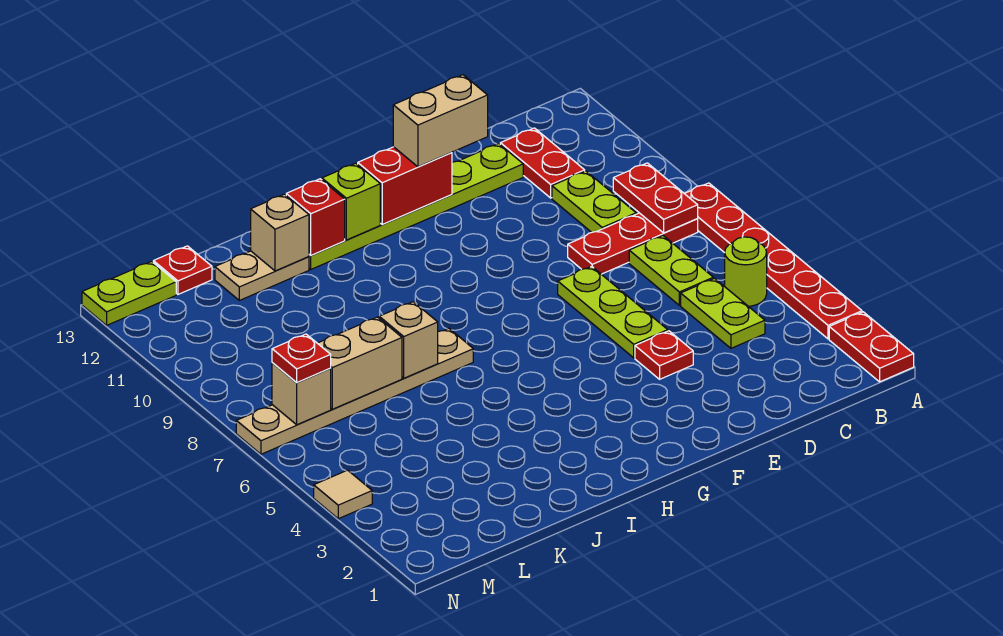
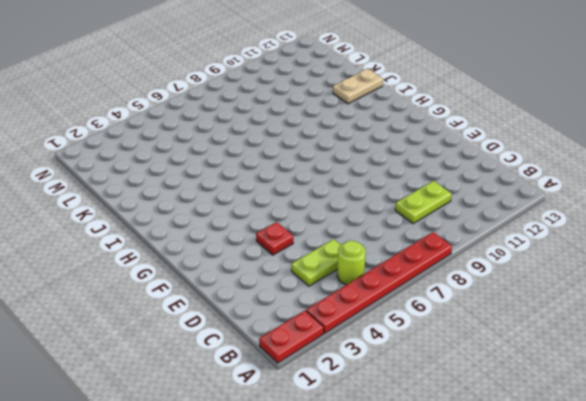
tan plate J12:J13 level 1 -> tan plate J12:K12 level 1
none -> red plate B8:D8 level 1
none -> lime plate C6:C7 level 1
none -> red plate C11:C12 level 1

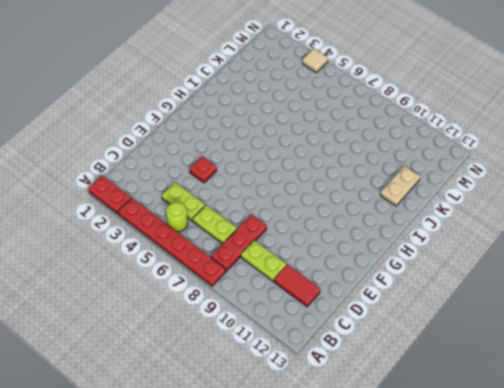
red tile C11:C12 level 1 -> red plate C11:C12 level 1
none -> lime plate D12:I12 level 1
none -> lime plate E5:E7 level 1
none -> tan plate I7:N7 level 1

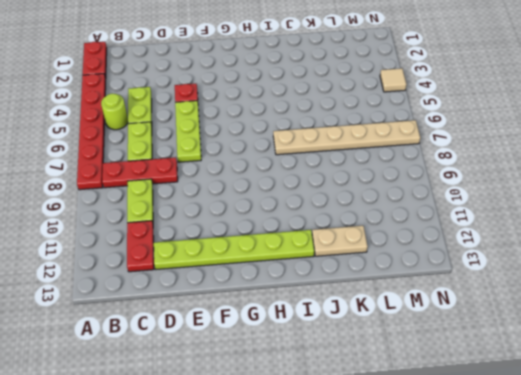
none -> red plate L13 level 1
none -> lime plate M13:N13 level 1
none -> red plate B8:B9 level 2

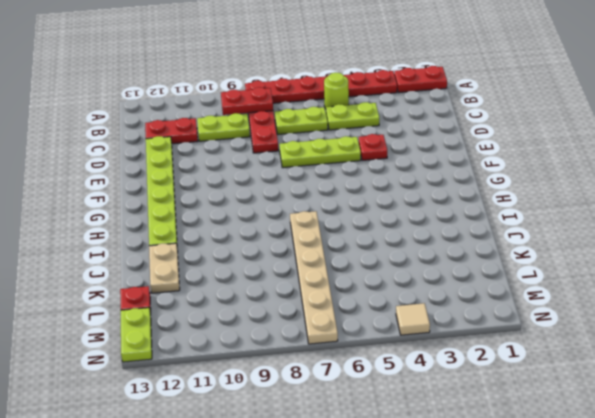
none -> red brick F12:G12 level 2
none -> lime brick H12 level 2
none -> red brick I12 level 2

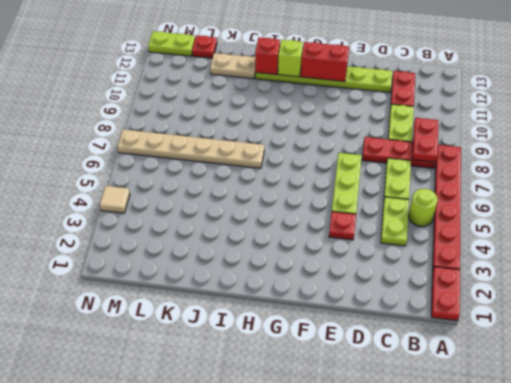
none -> tan brick J7 level 2
none -> tan brick J12 level 2
none -> tan brick K7:L7 level 2

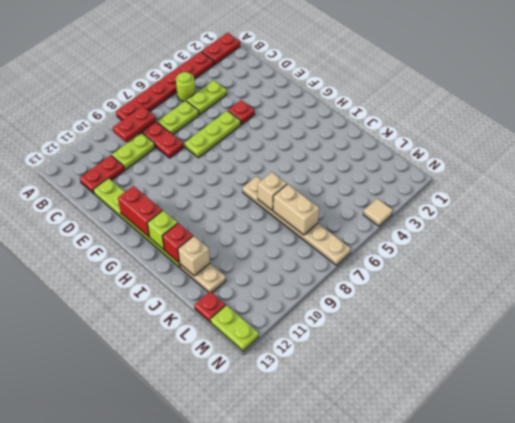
none -> tan brick M7 level 2
none -> tan brick E12:F12 level 3
none -> red plate M7 level 3

